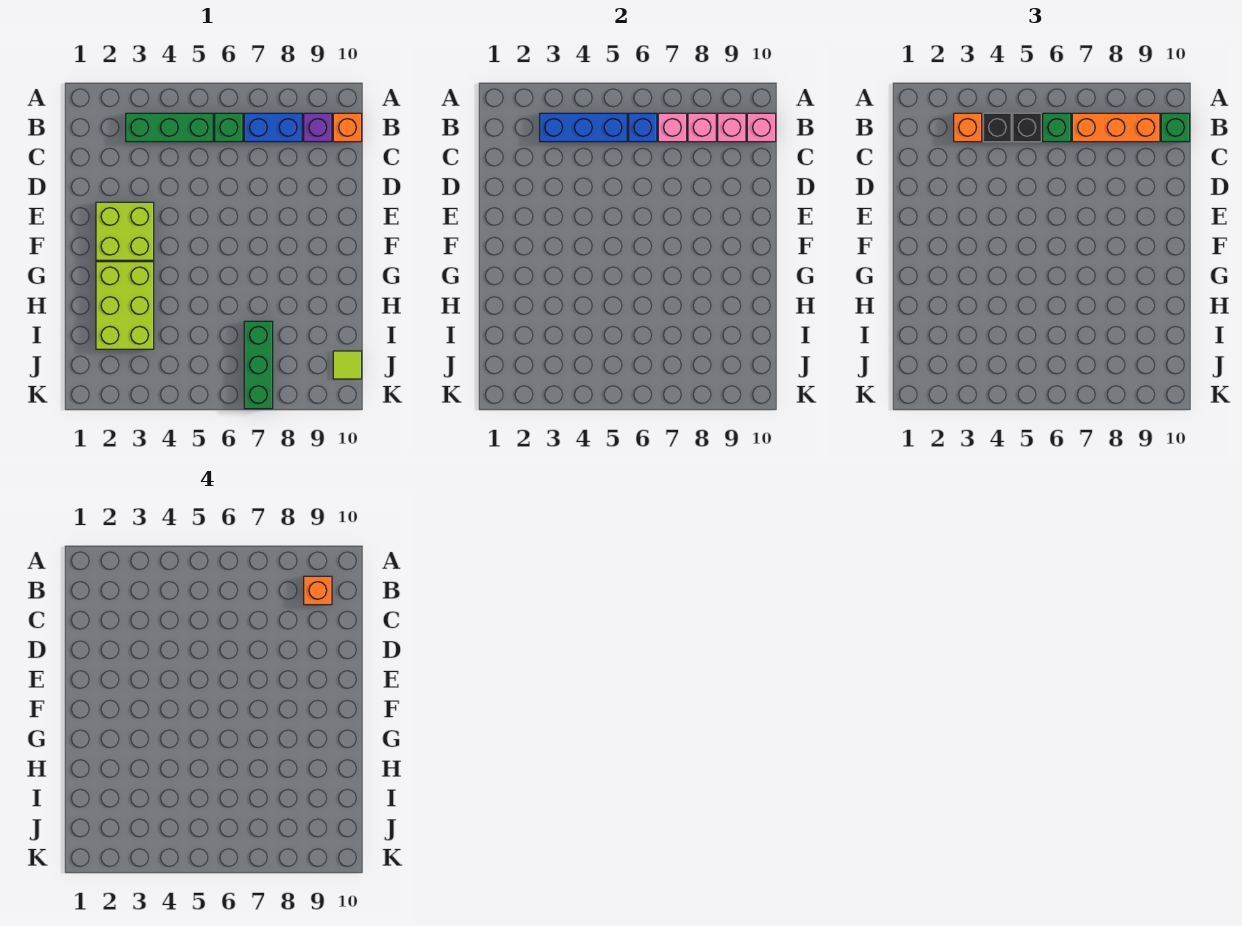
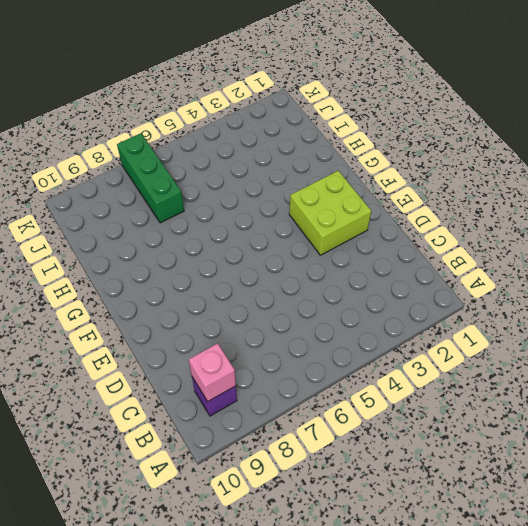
none -> green brick B3:B5 level 1
none -> green brick B6 level 1
none -> blue brick B7:B8 level 1

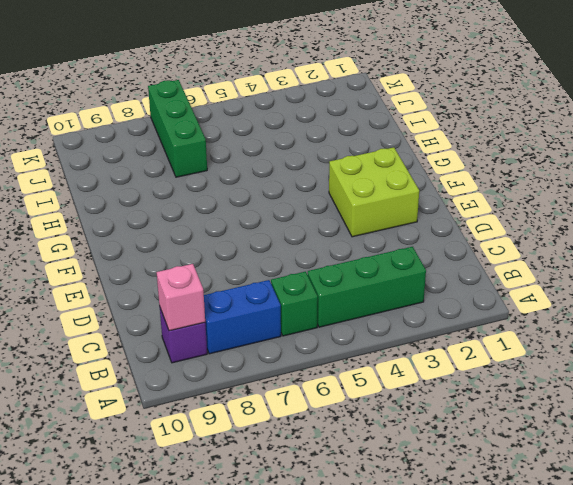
none -> orange brick B10 level 1
none -> lime brick G2:I3 level 1
none -> lime tile J10 level 1

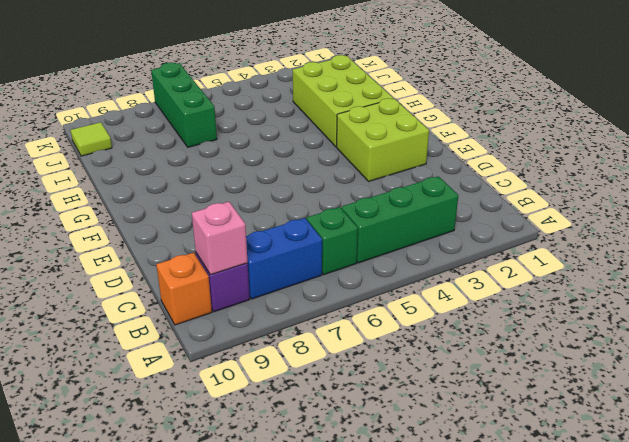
none -> blue brick B3:B5 level 2
none -> blue brick B6 level 2
none -> pink brick B7 level 2

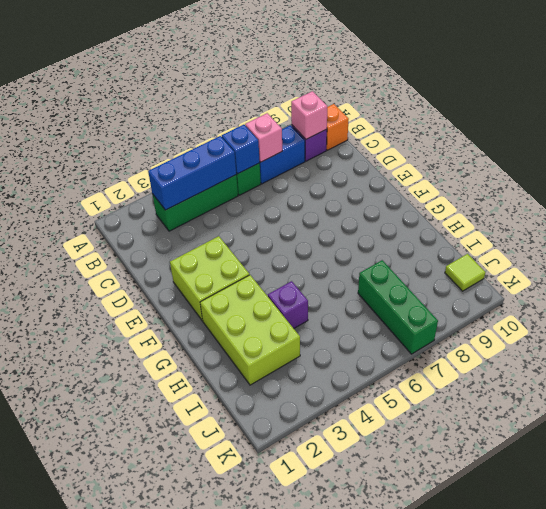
purple brick H4 level 1 -> none
none -> pink brick B8 level 2
none -> pink brick B10 level 2
none -> orange brick B3 level 3

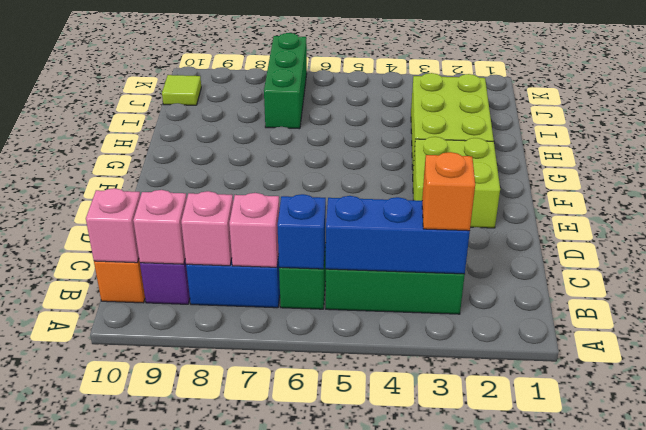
none -> black brick B4 level 3
none -> black brick B5 level 3
none -> green brick B6 level 3

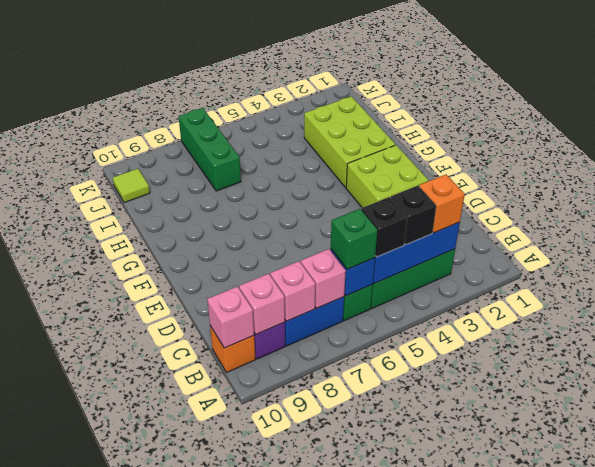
none -> orange brick B7:B9 level 3
none -> green brick B10 level 3
none -> orange brick B9 level 4

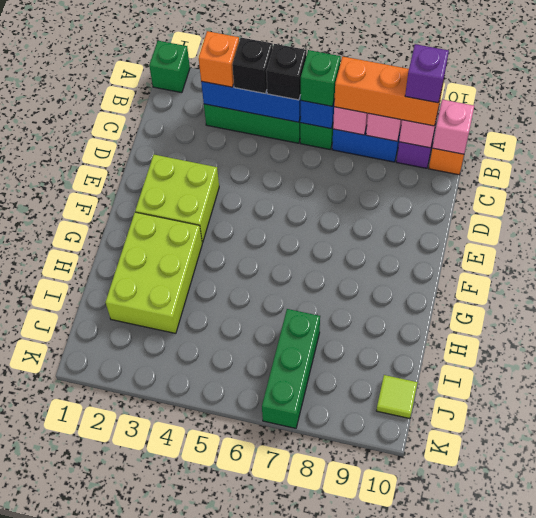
green brick A1 level 1 -> green brick B10 level 3
purple brick B9 level 4 -> orange brick B9 level 4

